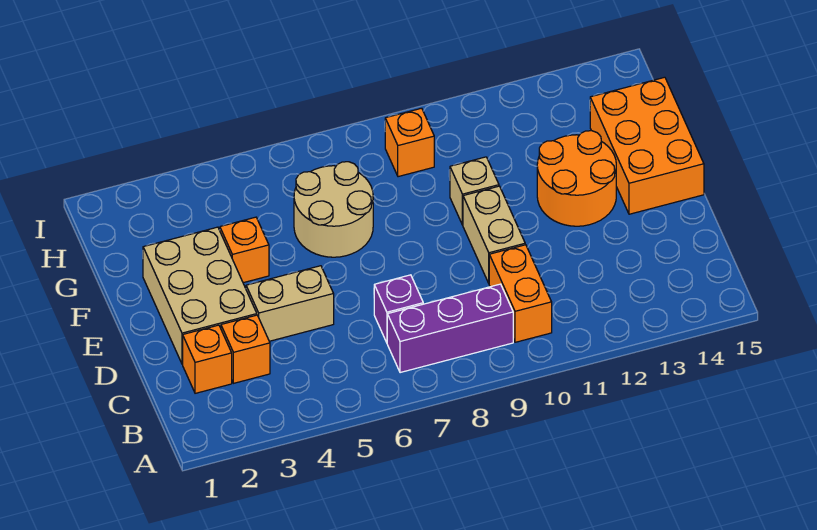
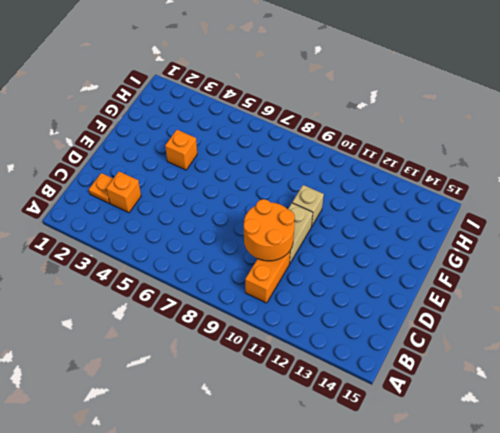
orange plate C2 level 1 -> orange brick C2 level 1
orange round brick C9:D10 level 2 -> orange round brick E12:F13 level 1
none -> purple brick B7:B9 level 1
none -> purple brick C7 level 1
none -> tan brick D2:F3 level 1

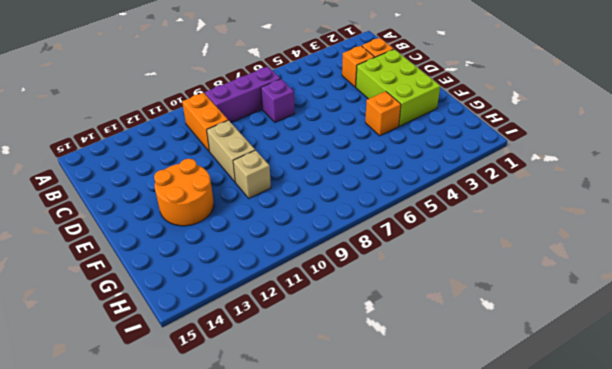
lime brick D2:F3 level 1 -> tan brick D2:F3 level 1
none -> tan brick D4:D5 level 1
none -> orange brick E14:G15 level 1
none -> tan round brick F6:G7 level 1

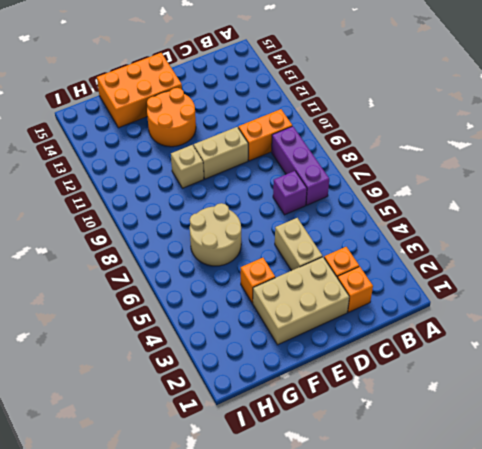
none -> orange brick H9 level 1

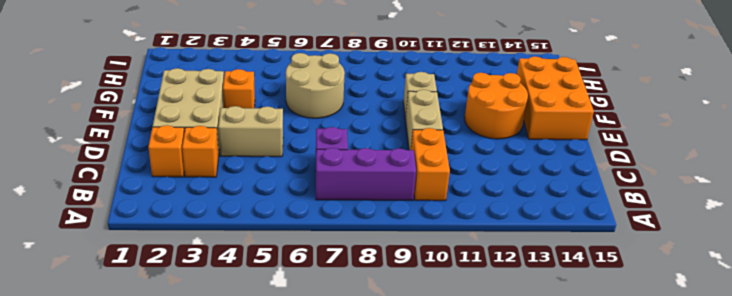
none -> orange brick H9 level 1

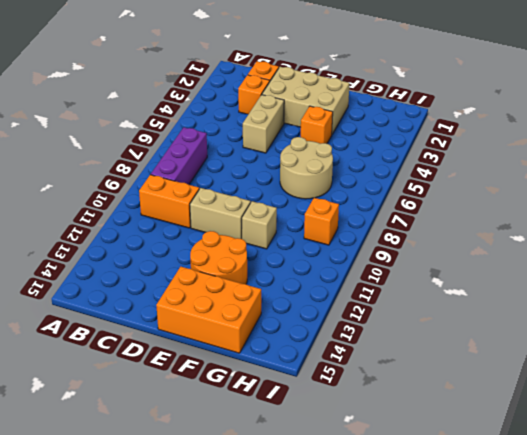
none -> purple brick C7 level 1

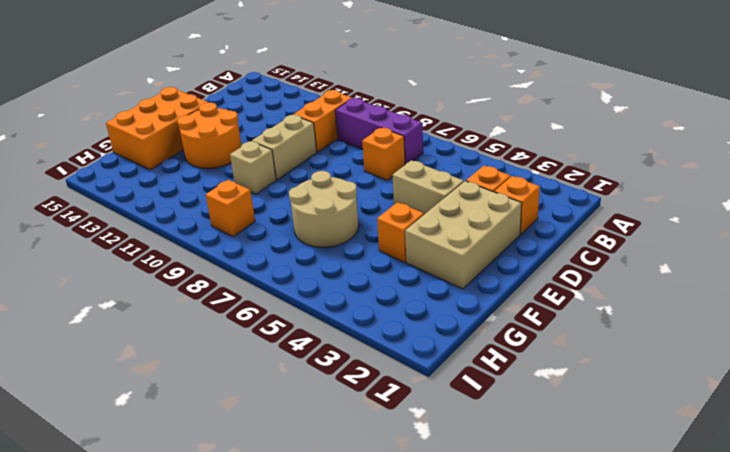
orange brick C7 level 1 -> purple brick C7 level 1

